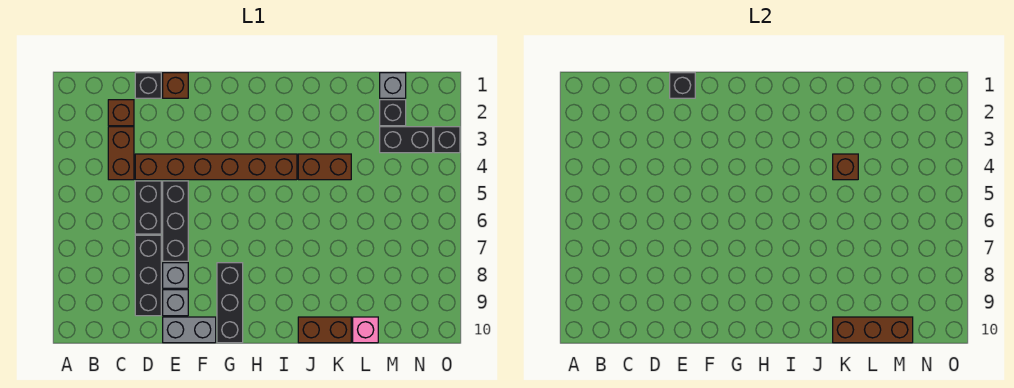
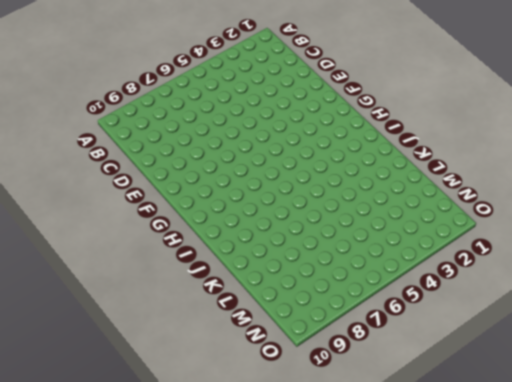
none -> brown brick C2 level 1
none -> brown brick C3:C4 level 1
none -> black brick D1 level 1

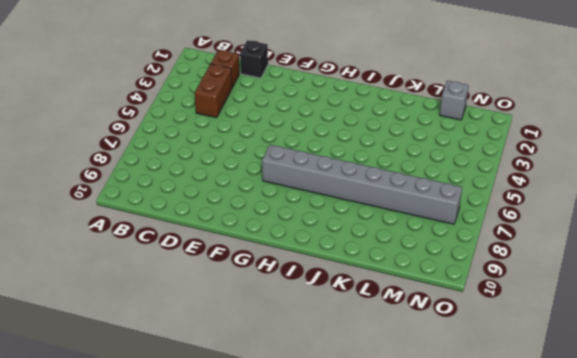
grey brick G7:N7 level 1 -> none
none -> brown brick D4:I4 level 1
none -> black brick D5:D6 level 1
none -> black brick D7:D9 level 1

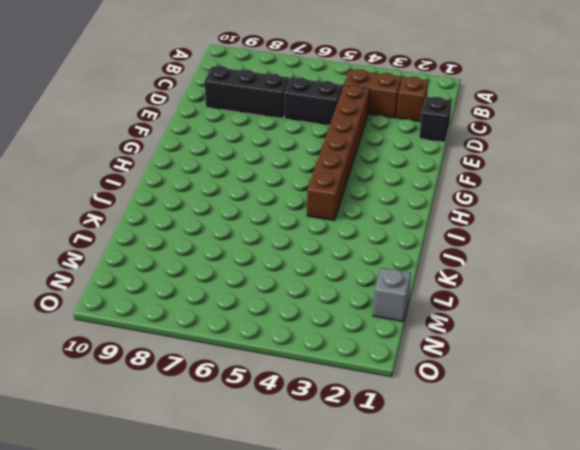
none -> brown brick E1 level 1
none -> black brick E5:E7 level 1
none -> grey brick E8 level 1

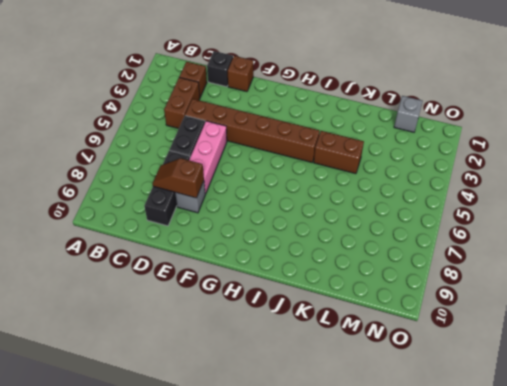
brown slope D8:E8 level 2 top E -> none
pink brick E5:E7 level 1 -> black brick E5:E7 level 1
none -> grey brick E9 level 1
none -> grey brick E10:F10 level 1
none -> black brick G8:G10 level 1

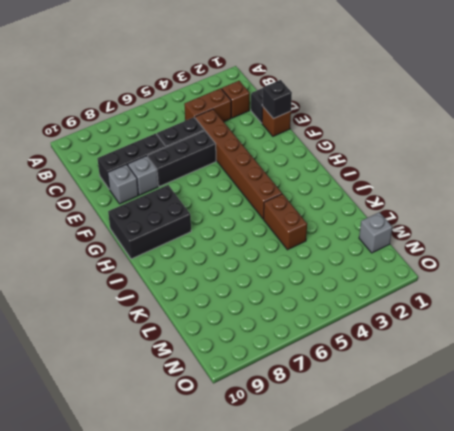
black brick G8:H10 level 1 -> black brick G8:G10 level 1
none -> grey brick E10:F10 level 1
none -> brown brick J10:K10 level 1
none -> pink brick L10 level 1

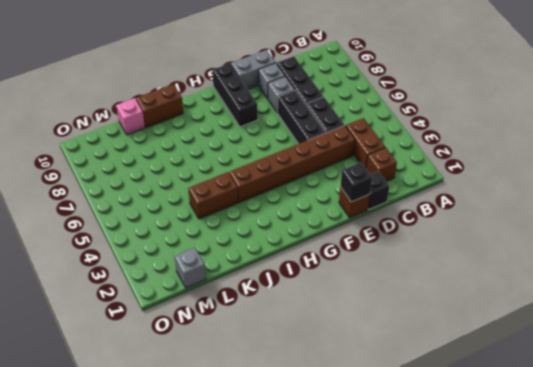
none -> black brick M2 level 1
none -> black brick M3:N3 level 1
none -> black brick O3 level 1

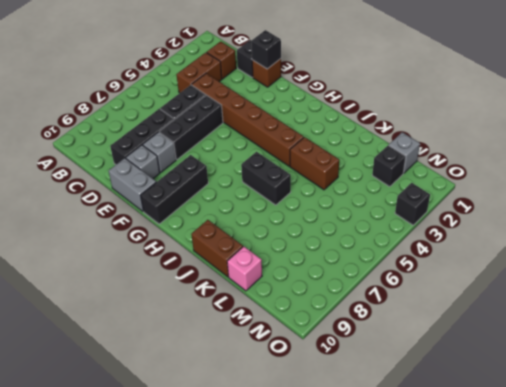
black brick I6:J6 level 1 -> black brick M3:N3 level 1
none -> brown brick K4 level 2
none -> brown brick K10:M10 level 2

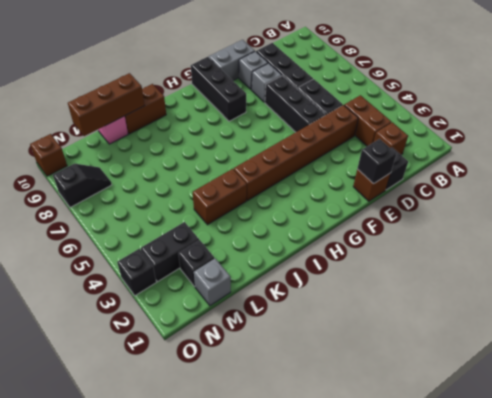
black slope N8:O8 level 1 top O -> none
brown brick O10 level 1 -> brown brick K4 level 2

